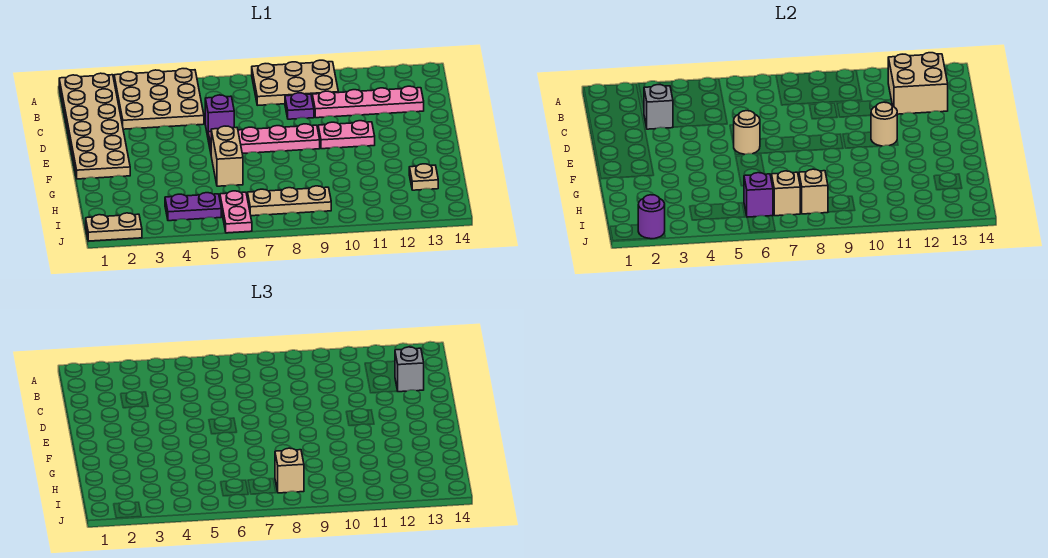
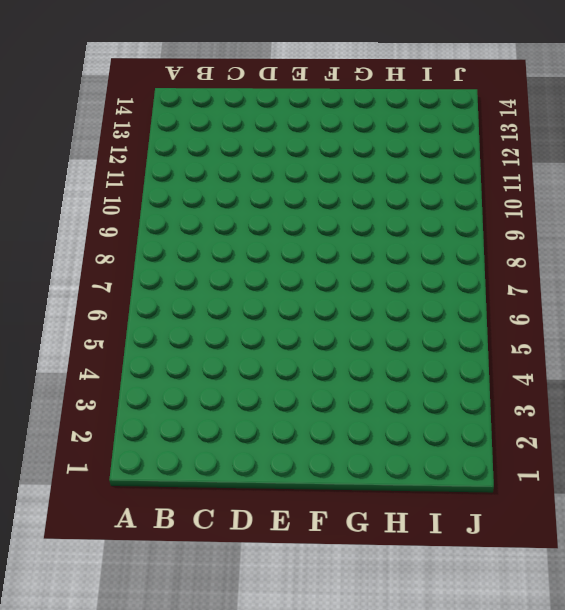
none -> tan plate A1:F2 level 1
none -> tan plate A3:C5 level 1
none -> tan plate A8:B10 level 1

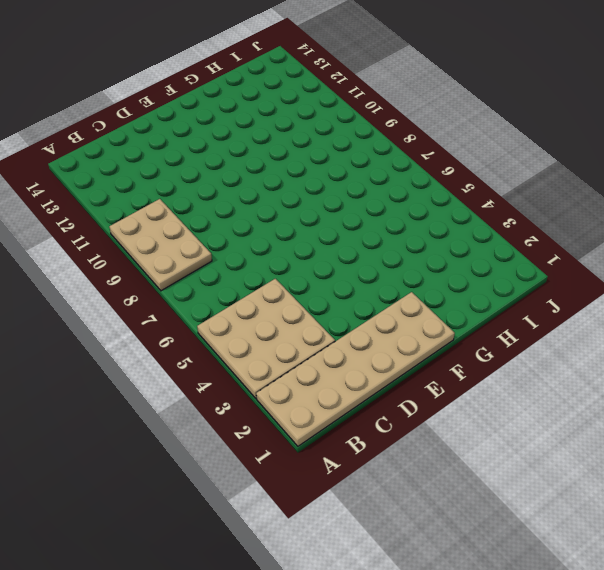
none -> purple plate C9 level 1
none -> pink plate C10:C13 level 1
none -> purple brick D6 level 1

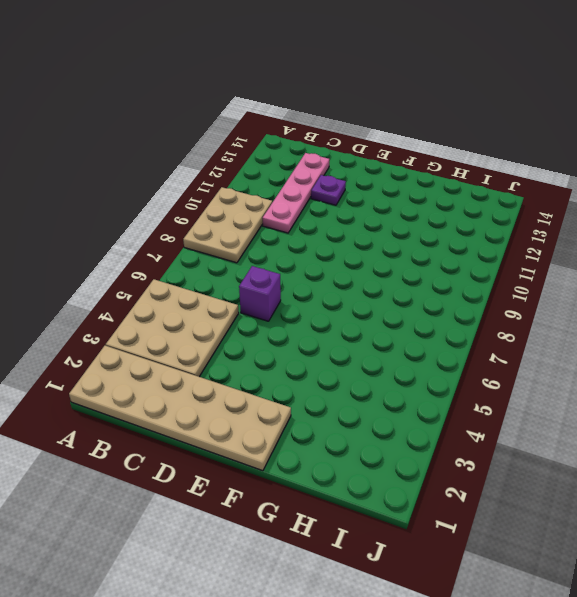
purple plate D12 level 1 -> purple plate C9 level 1
none -> pink plate E6:E9 level 1
none -> pink plate E10:E11 level 1
none -> tan brick F6:G6 level 1

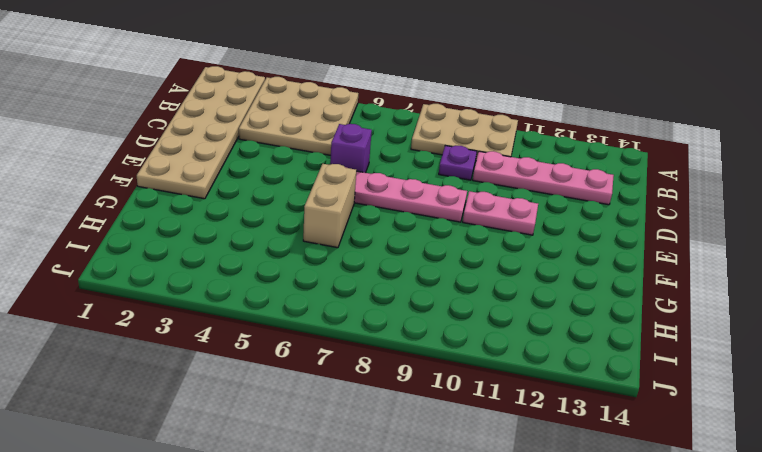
none -> tan plate H13 level 1
none -> purple plate I4:I5 level 1
none -> pink plate I6:J6 level 1

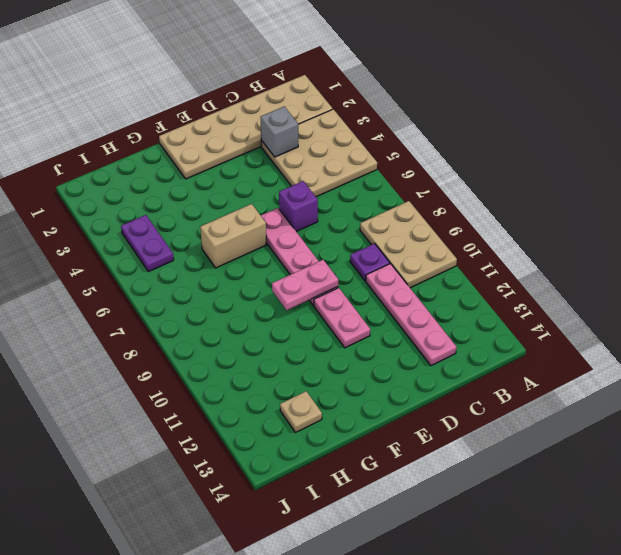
pink plate E9:F9 level 2 -> pink plate I6:J6 level 1
none -> tan plate I7:I9 level 1
none -> tan plate J1:J2 level 1
none -> tan brick B12:C13 level 2

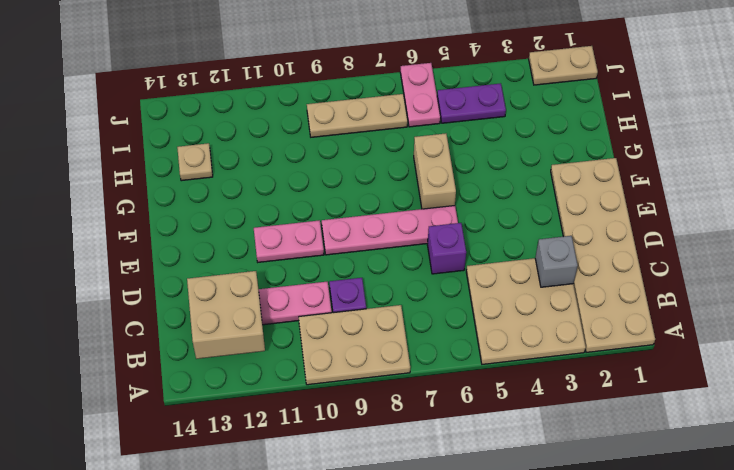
none -> tan round brick E6 level 2
none -> tan round brick E11 level 2
none -> purple brick I6 level 2

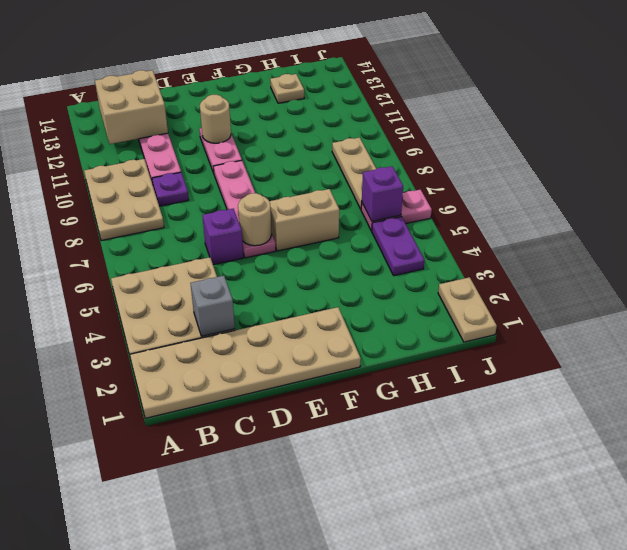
none -> tan brick I7 level 2
none -> tan brick I8 level 2
none -> purple round brick J2 level 2

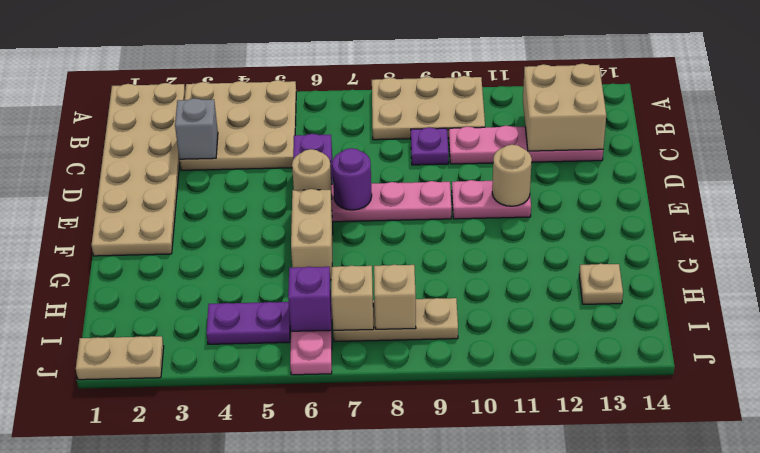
purple round brick E7 level 2 -> purple round brick J2 level 2
none -> grey brick C13 level 3
none -> tan brick I8 level 3

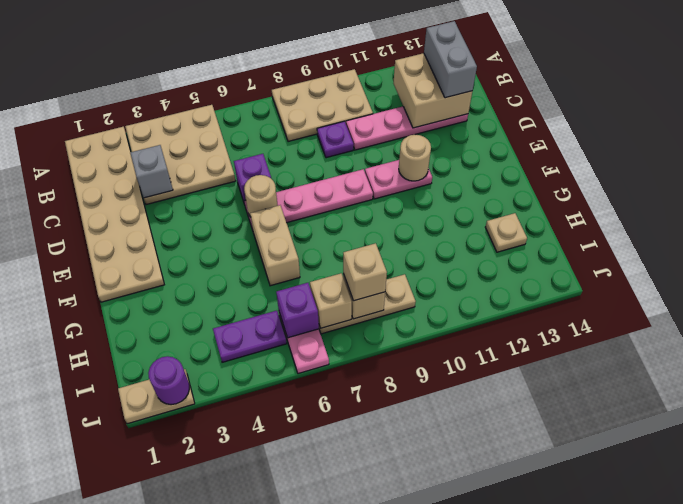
grey brick B13:C13 level 3 -> grey brick C13 level 3

